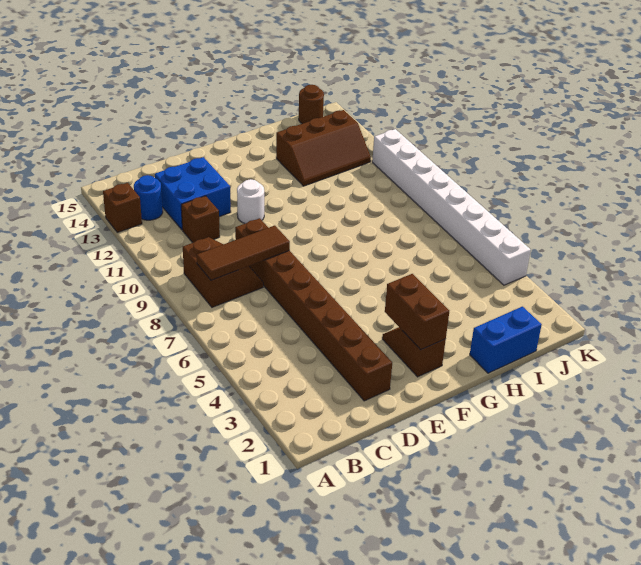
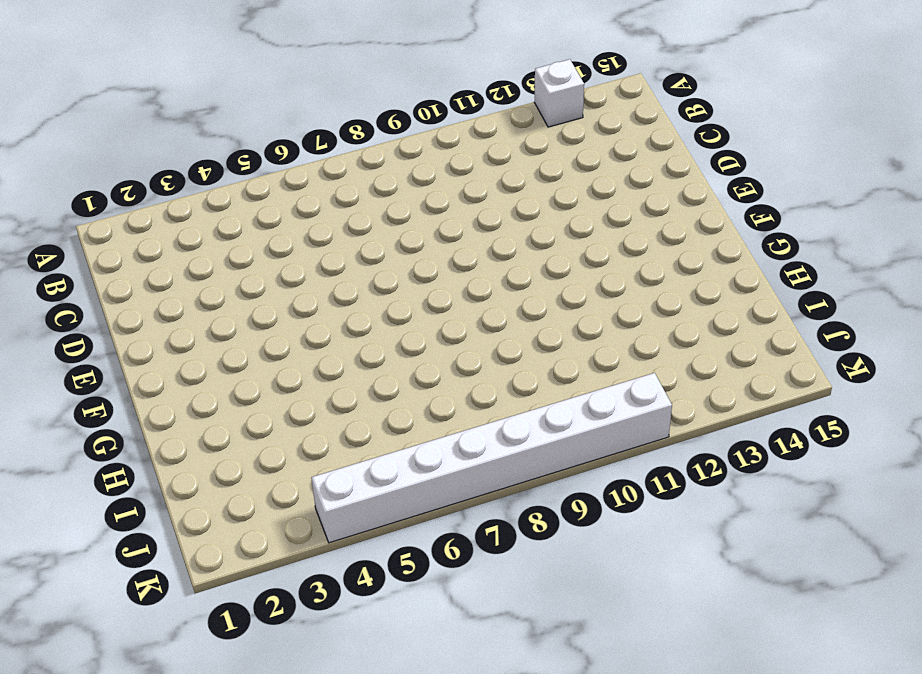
white brick A13 level 1 -> brown brick A13 level 1
none -> brown slope B8:C9 level 1 top B
none -> blue round brick B13 level 1
none -> brown brick C11 level 1

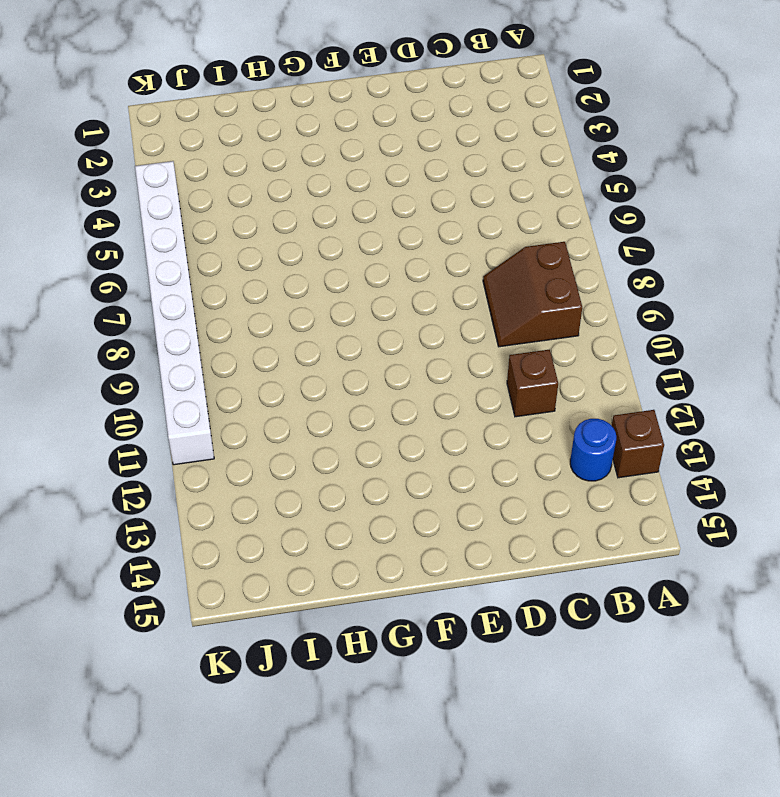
none -> blue brick C12:D13 level 1
none -> brown brick D2:D9 level 1
none -> white round brick E11 level 1

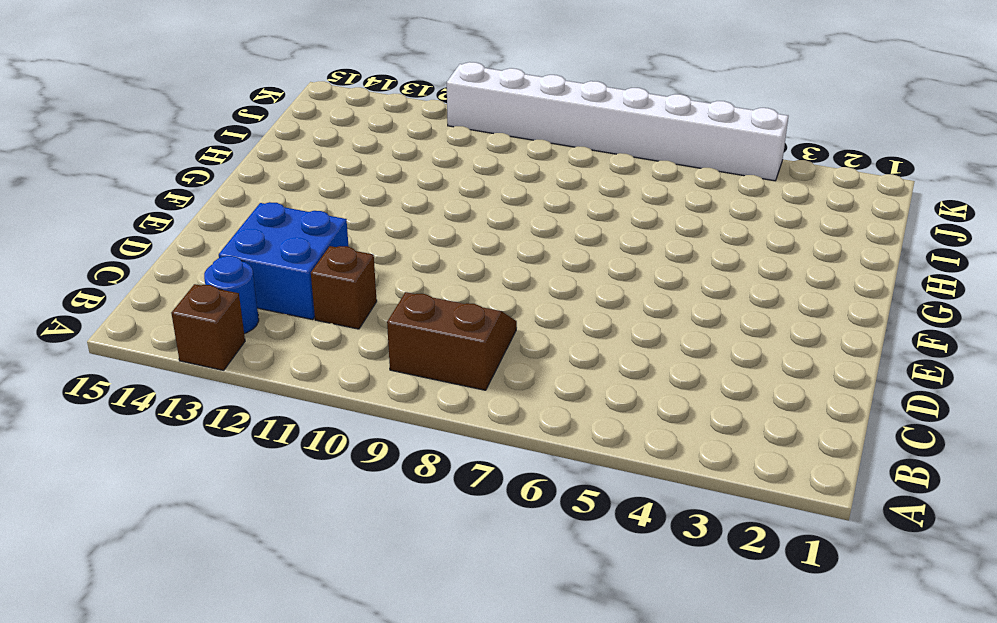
none -> brown brick D2:D9 level 1
none -> white round brick E11 level 1
none -> brown slope F2:F3 level 1 top 2

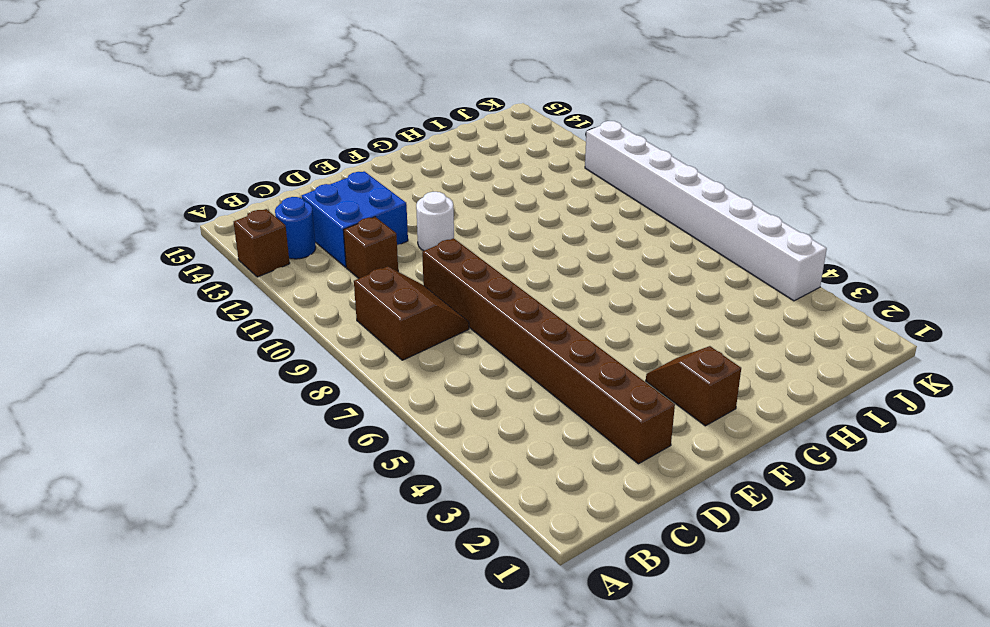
none -> blue brick H1:I1 level 1
none -> brown slope H12:J13 level 1 top 13
none -> brown round brick J15 level 1

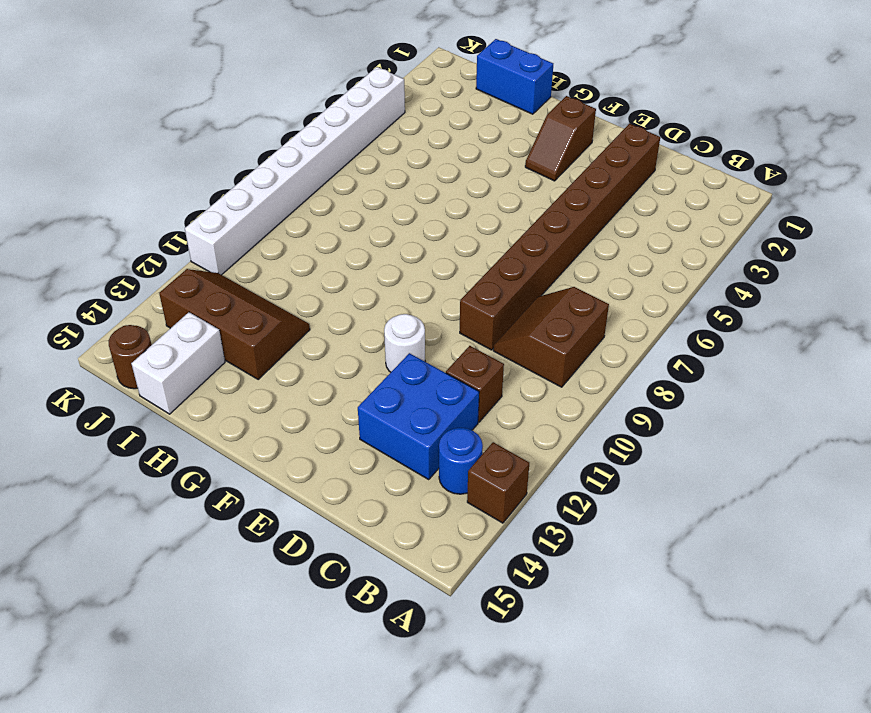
white brick I14:I15 level 1 -> none
none -> brown tile B8:D8 level 2
none -> brown brick F2:F3 level 2

